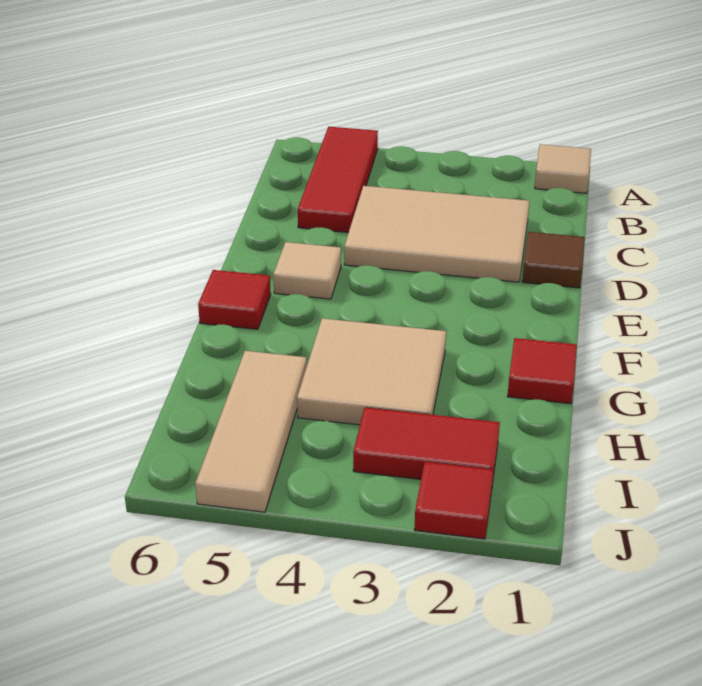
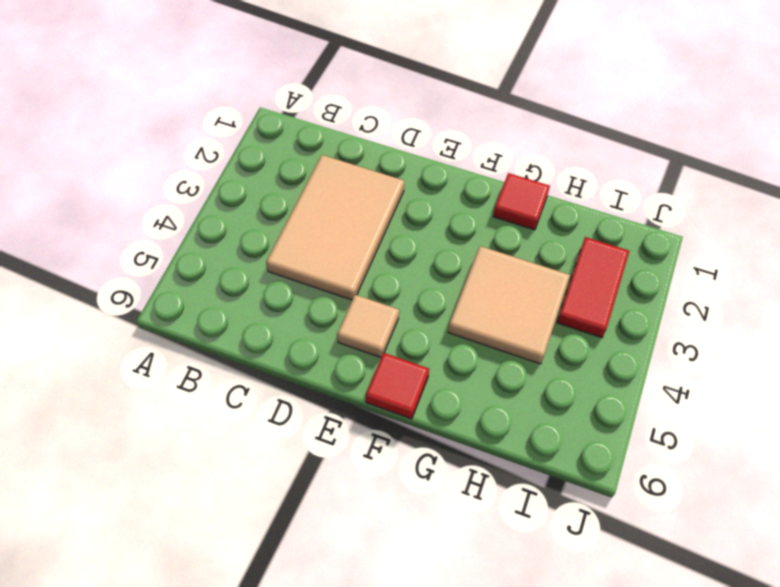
none -> tan tile A1 level 1
none -> red tile A5:C5 level 1

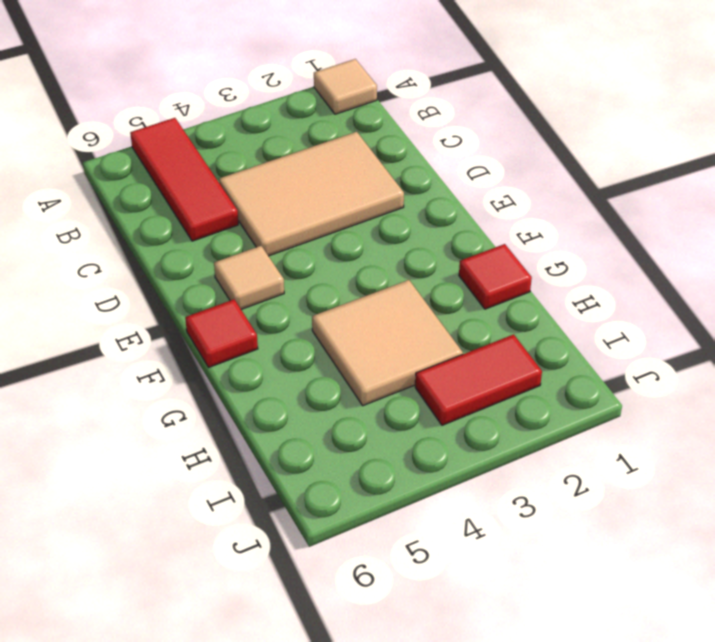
none -> brown tile D1 level 1
none -> tan tile H5:J5 level 1

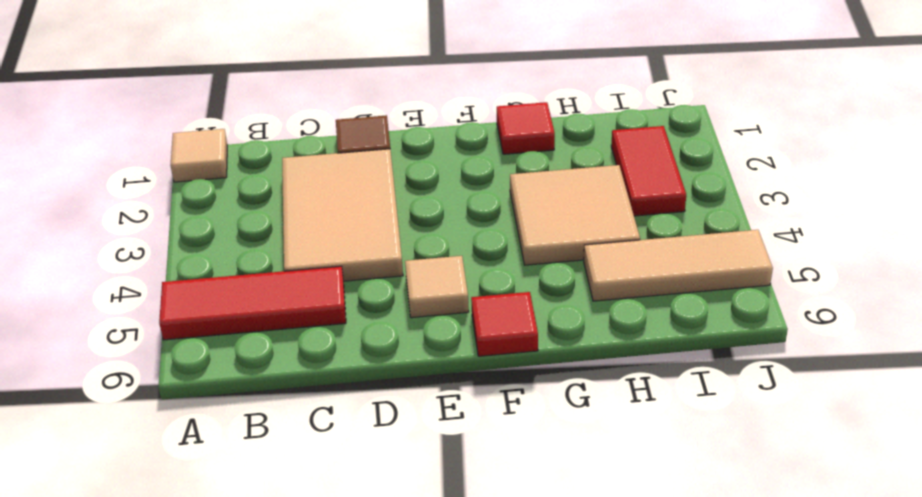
none -> red tile J2 level 1

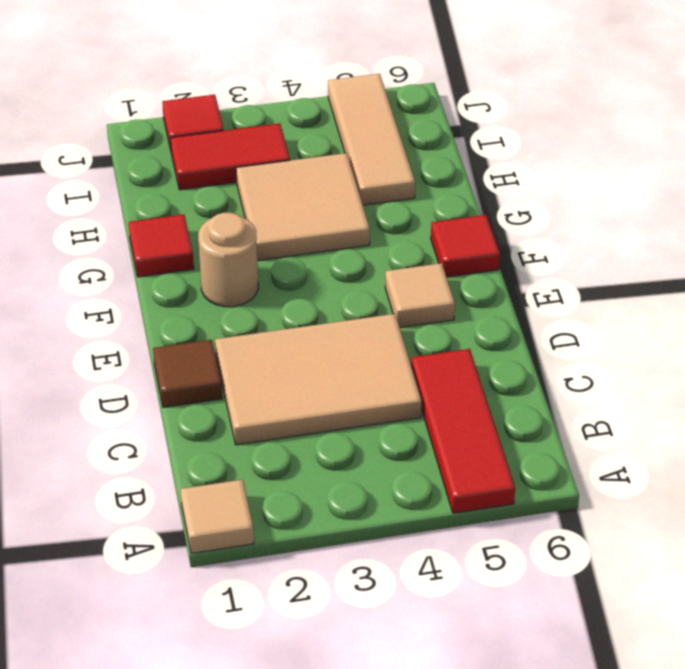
tan round brick F2 level 1 -> none

